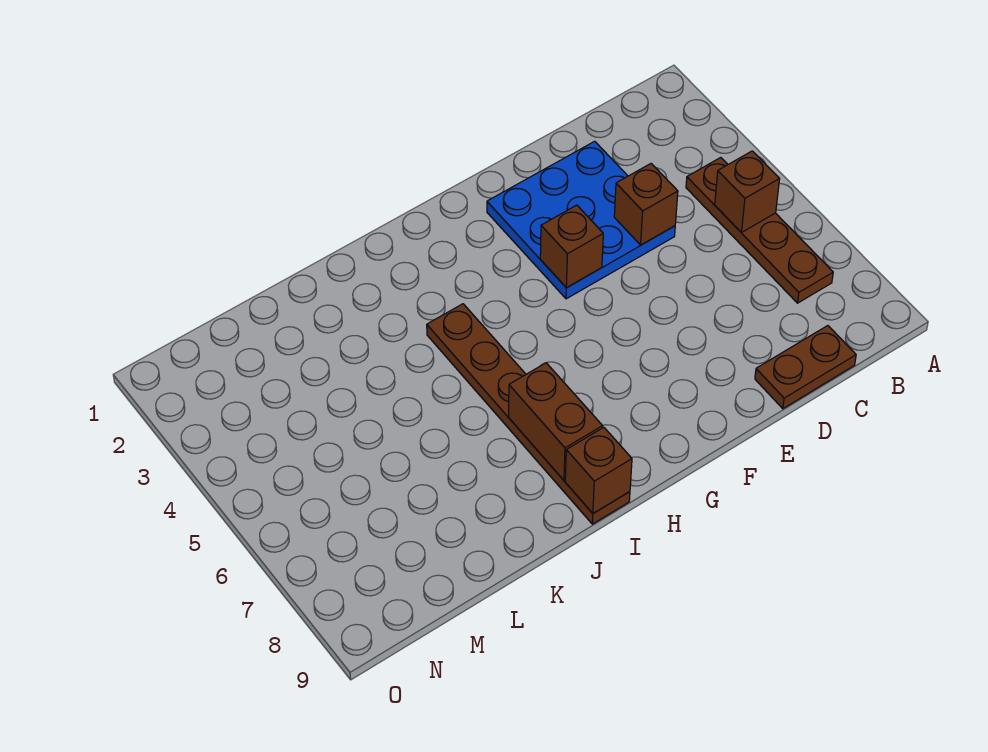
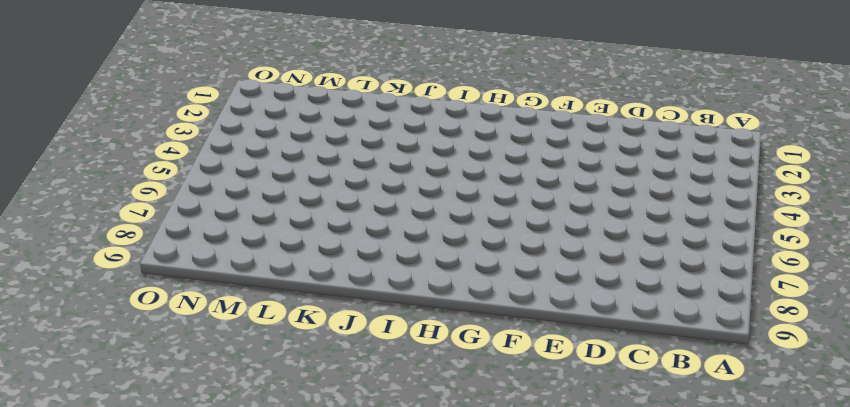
none -> brown plate B4:B7 level 1
none -> brown plate C9:D9 level 1

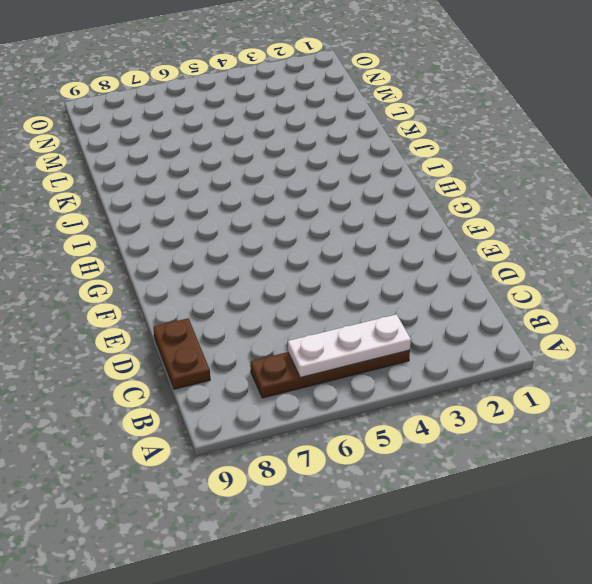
white plate B4:B6 level 2 -> brown brick B5 level 2
none -> blue plate D2:F4 level 1
none -> brown plate I4:I9 level 1

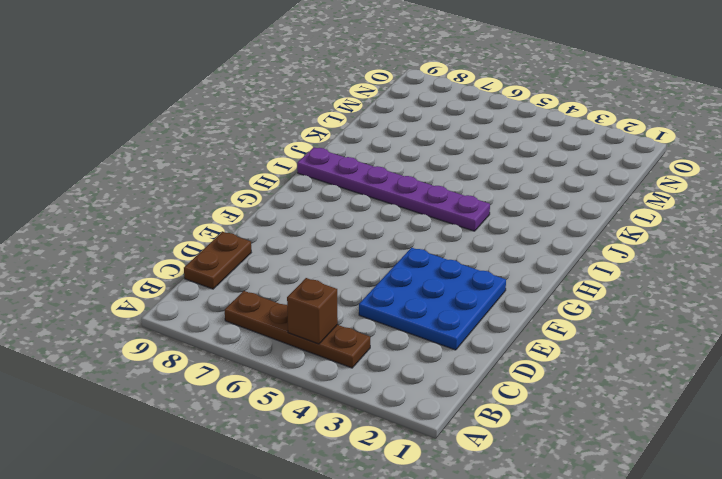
purple plate I4:I9 level 1 -> brown plate I4:I9 level 1
none -> brown brick D4 level 2
none -> brown brick F4 level 2

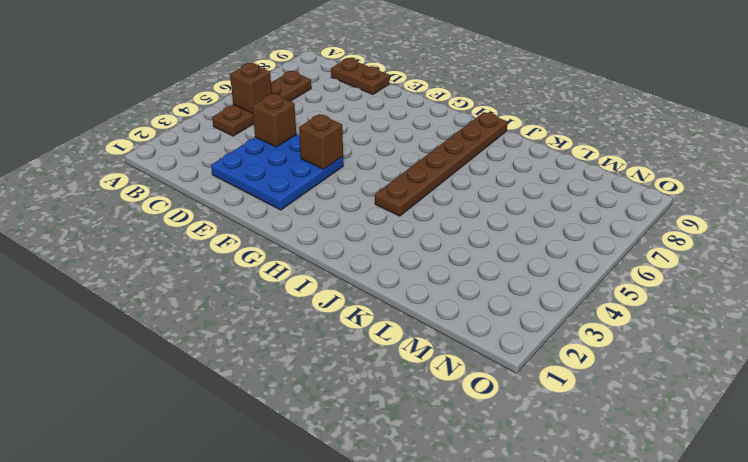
none -> brown brick I7:I8 level 2
none -> brown brick I9 level 2

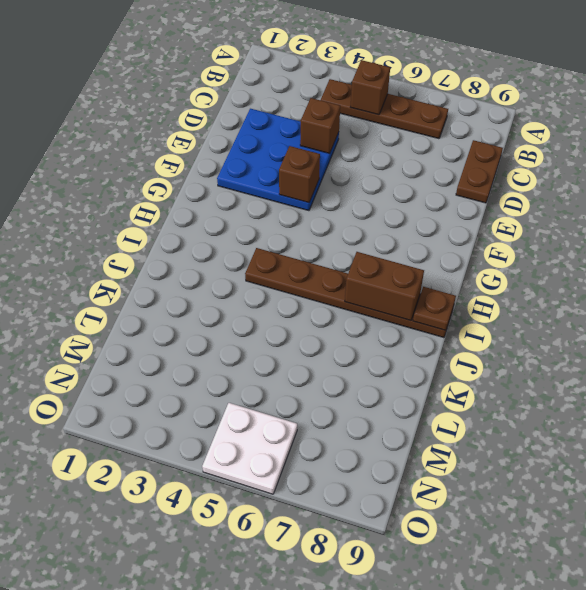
brown plate I9 level 2 -> brown brick I9 level 2
white plate N5:O6 level 1 -> none

